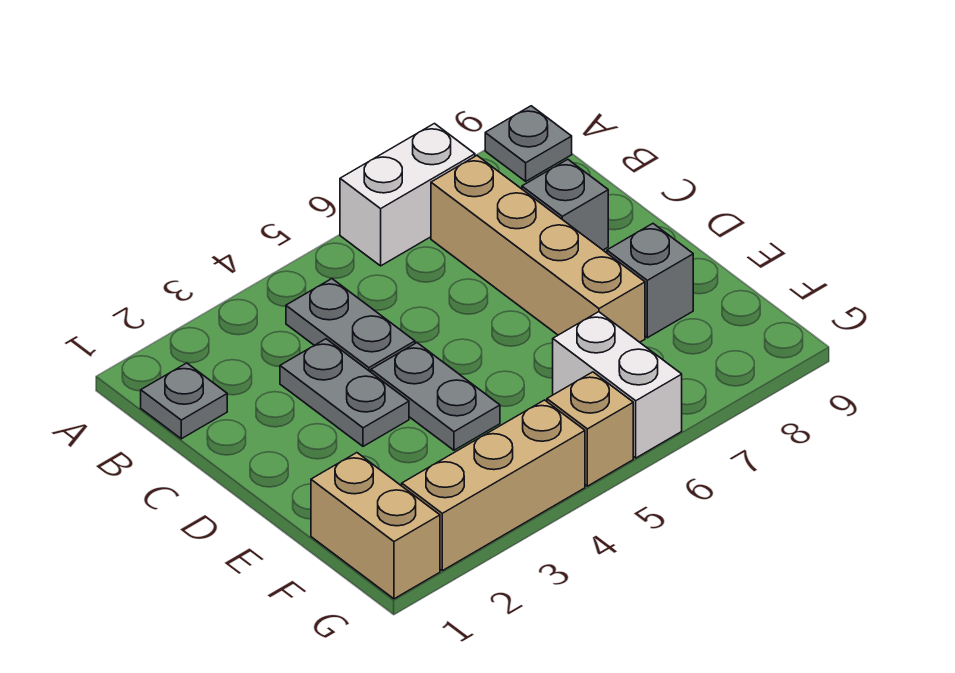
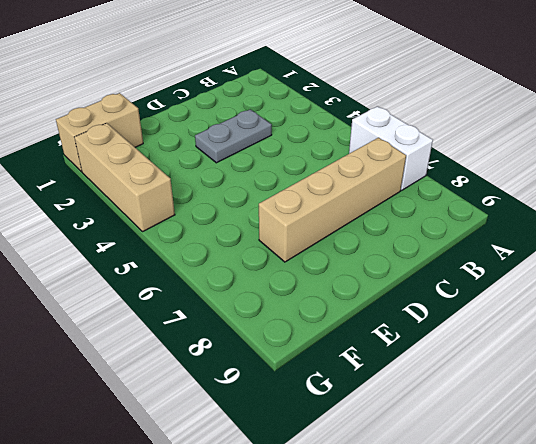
none -> grey plate A9 level 1
none -> grey plate B1 level 1
none -> grey plate B4:C4 level 1

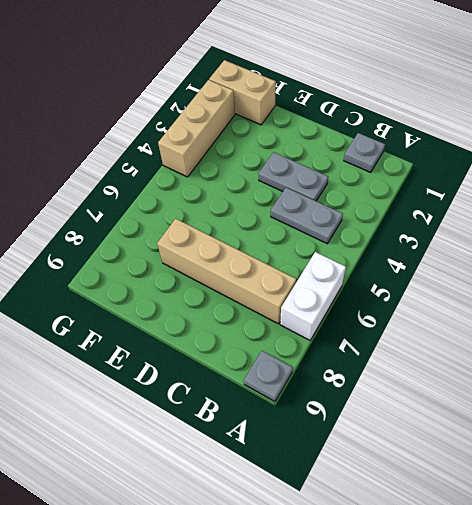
none -> grey brick C8 level 1
none -> grey plate D4:E4 level 1
none -> grey brick E8 level 1

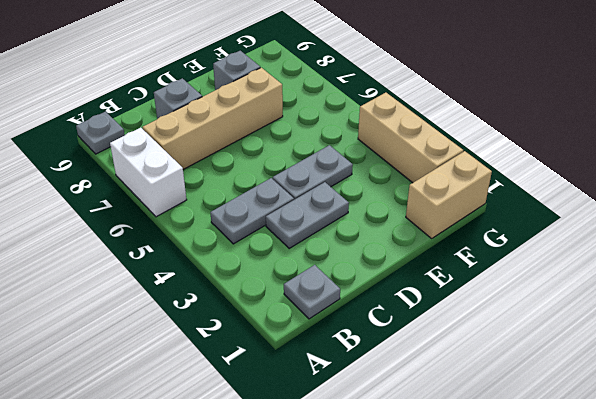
none -> white brick F6:G6 level 1
none -> tan brick G5 level 1

